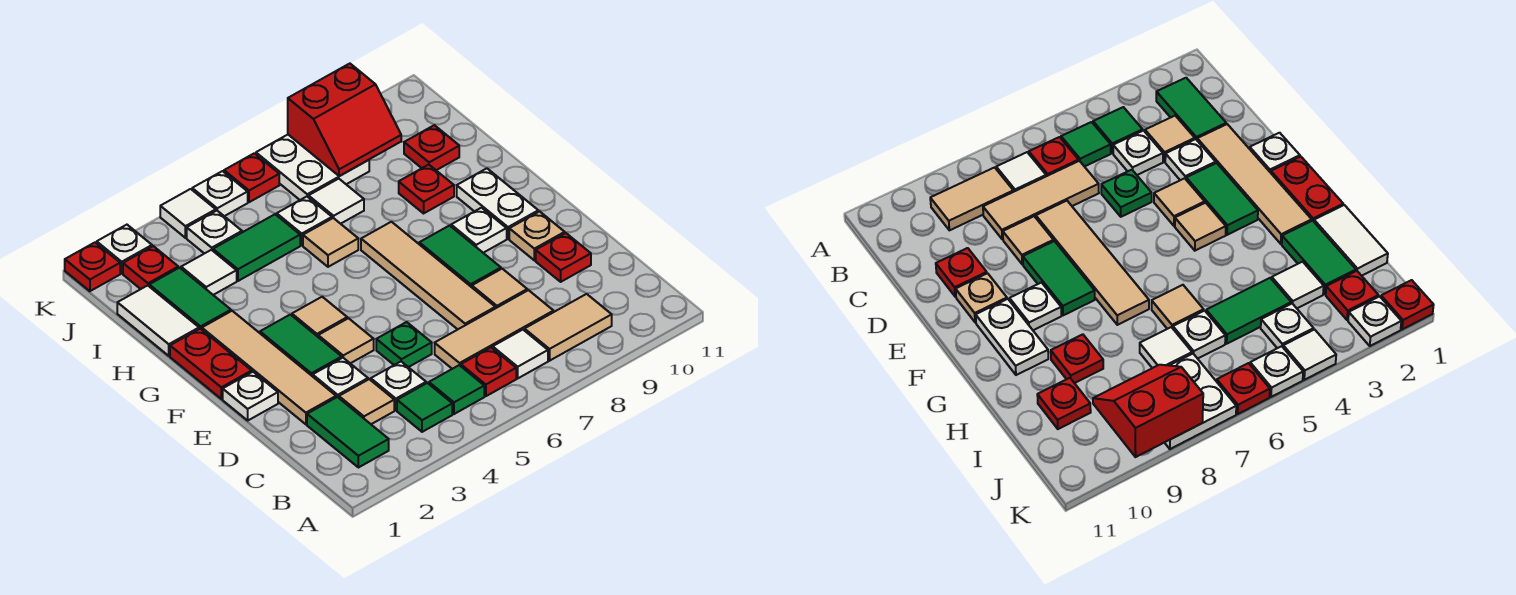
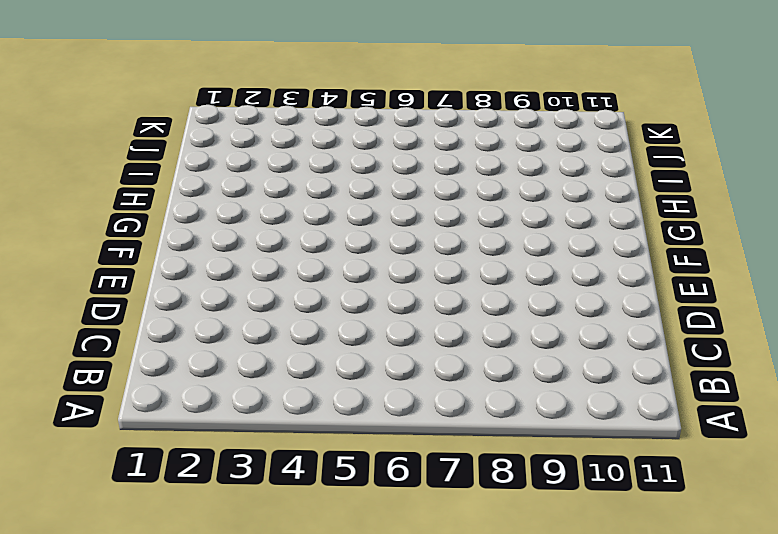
none -> green tile B2:C2 level 1
none -> green tile B4 level 1
none -> green tile B5 level 1
none -> red plate B6 level 1

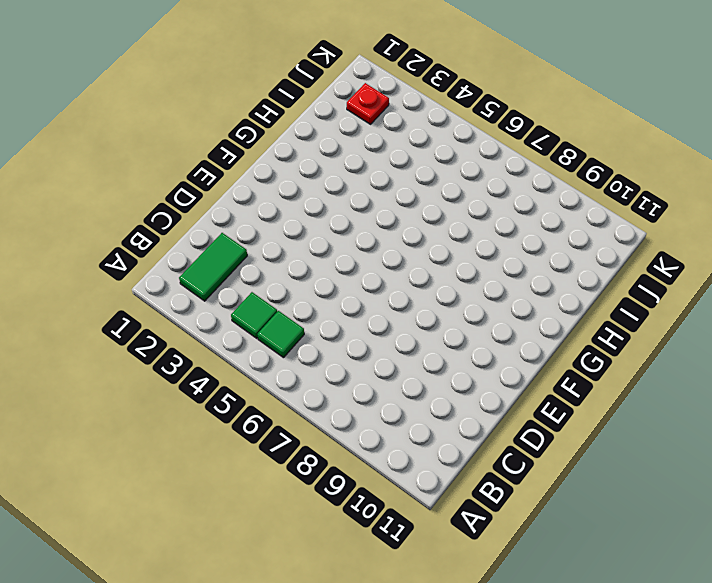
none -> red plate B6 level 1
none -> white tile B7 level 1
none -> tan tile B8:B9 level 1
none -> tan tile C3 level 1

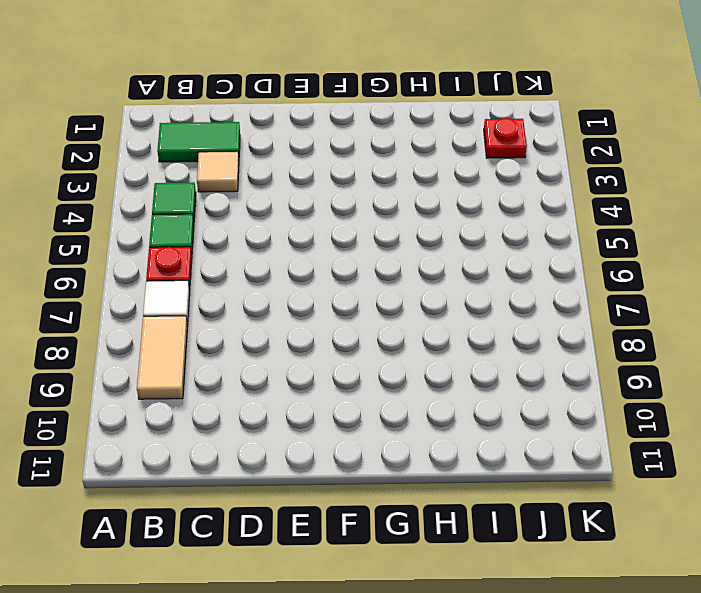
none -> white plate C4 level 1
none -> tan tile C6:C8 level 1
none -> tan tile D2:G2 level 1
none -> white plate D3 level 1

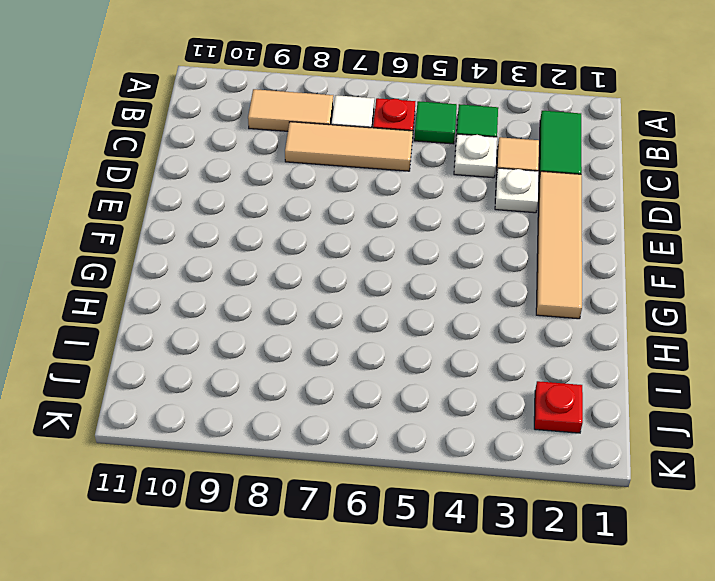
none -> green plate D5 level 1
none -> tan tile D7:G7 level 1
none -> tan tile D8 level 1
none -> red plate D10 level 1

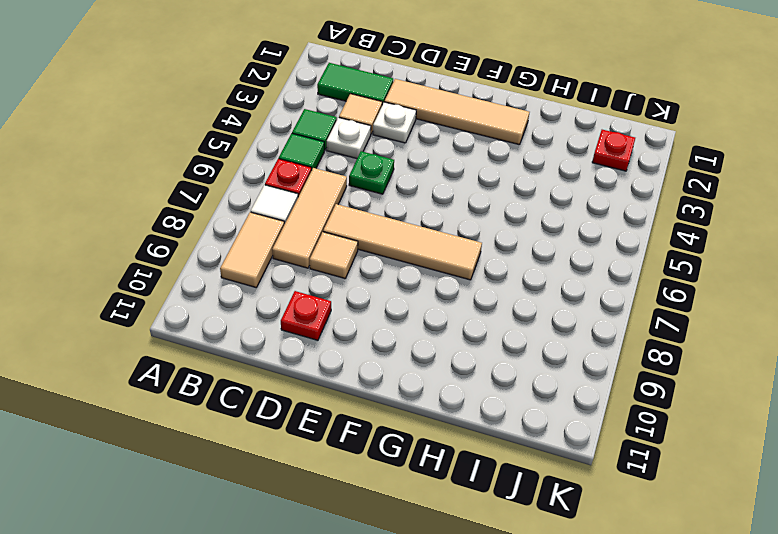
none -> white plate E1 level 1
none -> green tile E3:F3 level 1
none -> tan tile E4 level 1
none -> green tile E8:F8 level 1

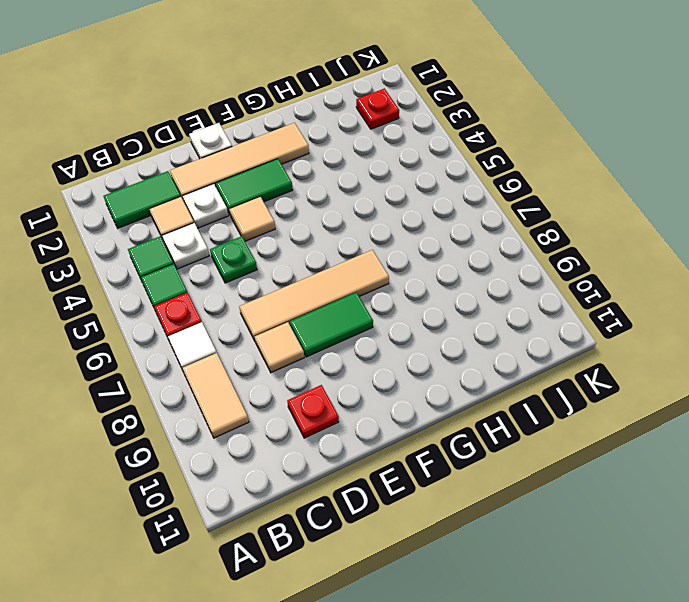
none -> tan tile C6:C8 level 1
none -> tan plate E10 level 1
none -> red plate F1:G1 level 1
none -> tan tile F4 level 1

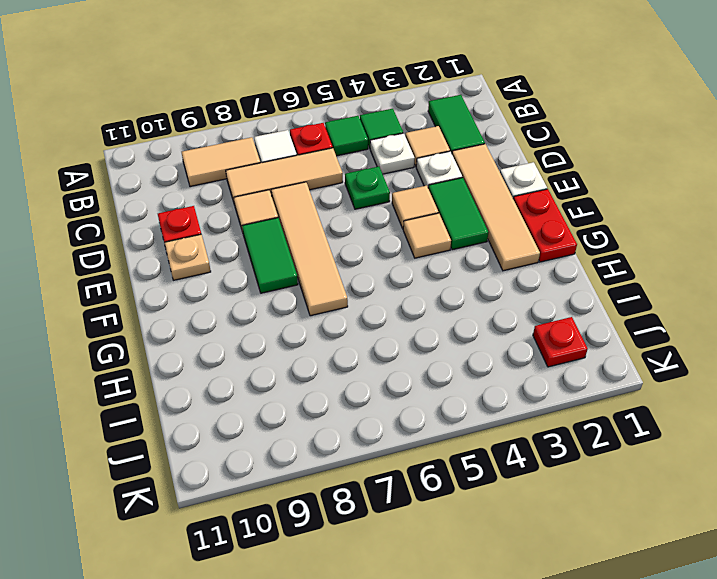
none -> white plate F9 level 1
none -> white plate F10:G10 level 1
none -> white tile H1:I1 level 1
none -> green tile H2:I2 level 1

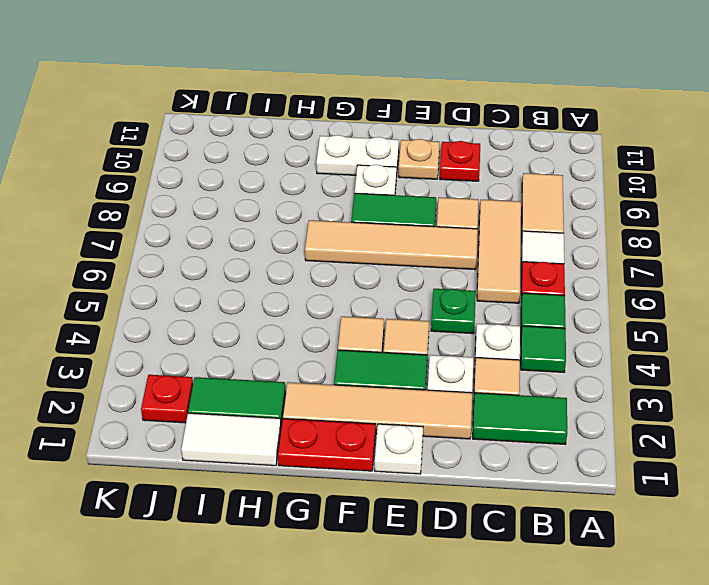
none -> tan tile H6 level 1
none -> red plate H9 level 1
none -> white tile I3 level 1
none -> green tile I4:I5 level 1

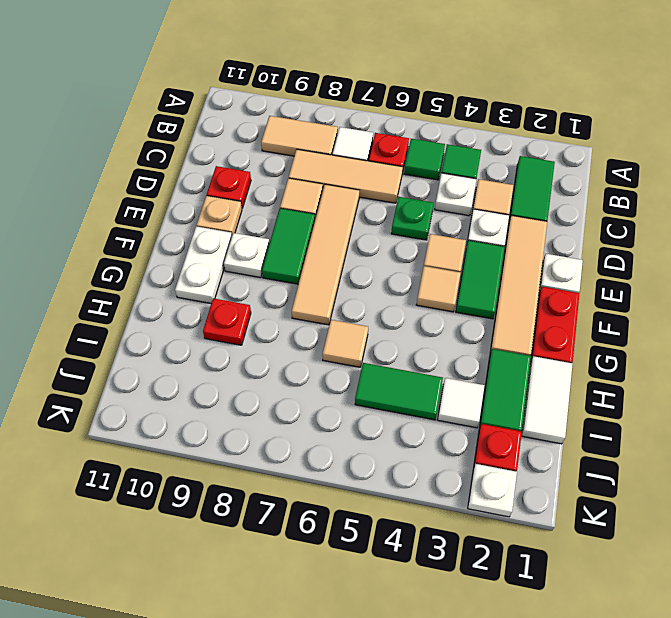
none -> white plate I6 level 1
none -> white tile I7 level 1
none -> red plate I10 level 1
none -> white plate J4 level 1

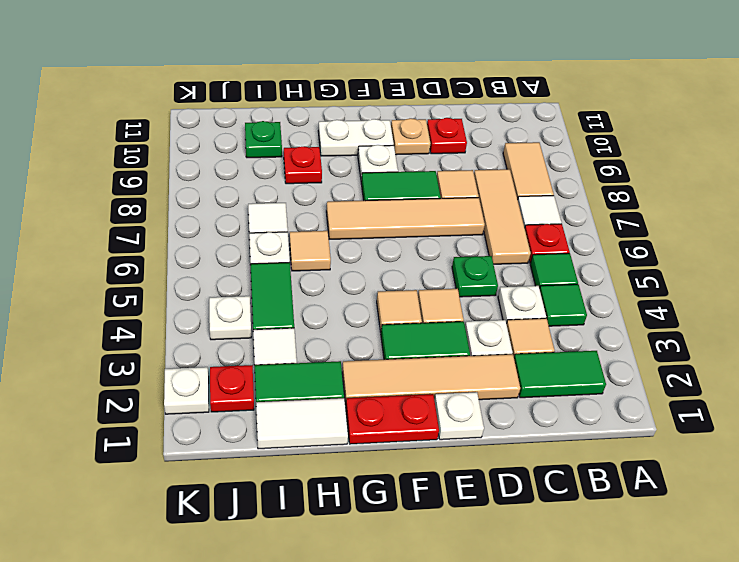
green plate I10 level 1 -> red plate I10 level 1
none -> white plate J7:K8 level 1
none -> red plate K1 level 1
none -> white tile K4 level 1
none -> white plate K5 level 1

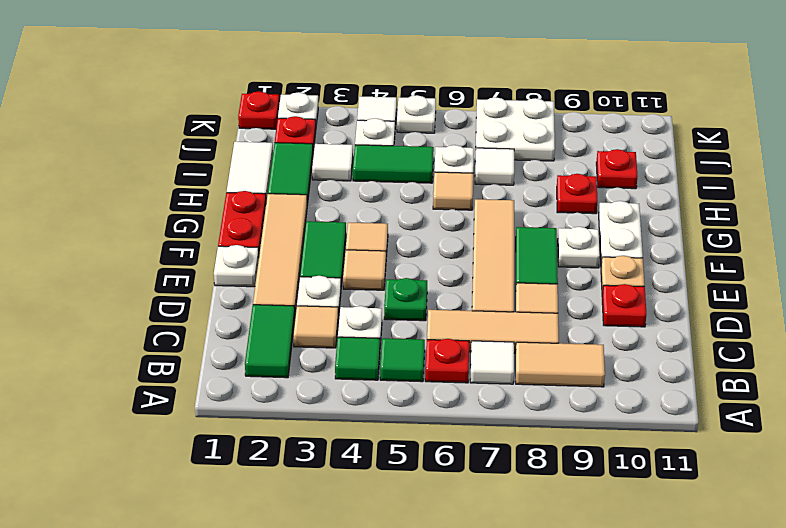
none -> red plate K6 level 1
none -> red slope J8:K9 level 2 top K

